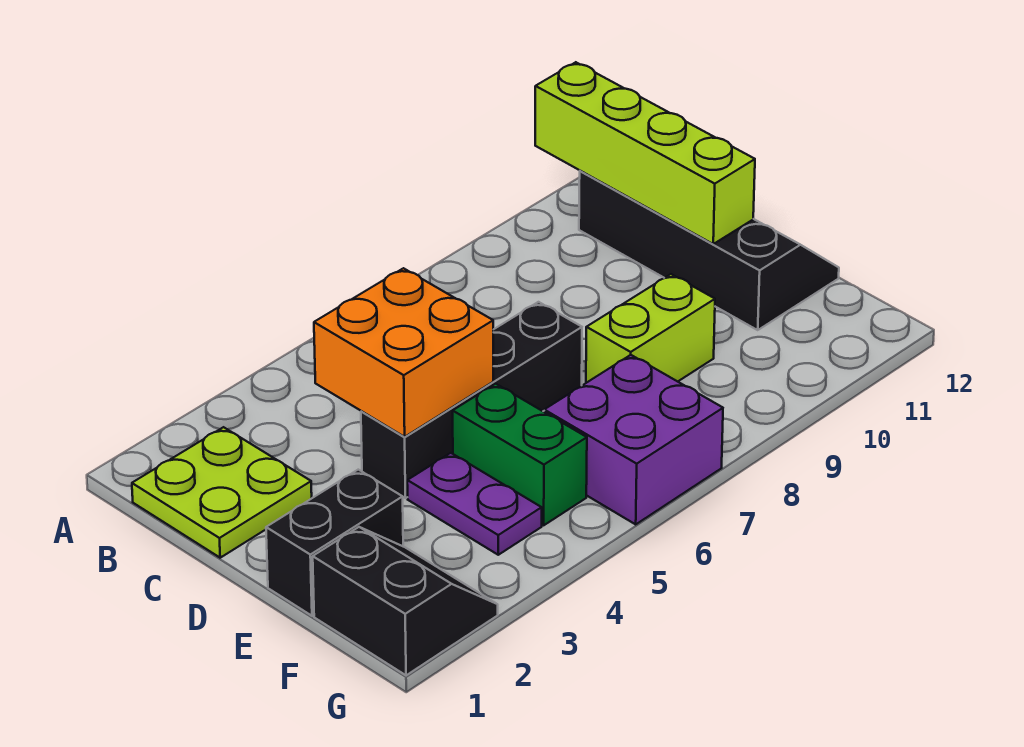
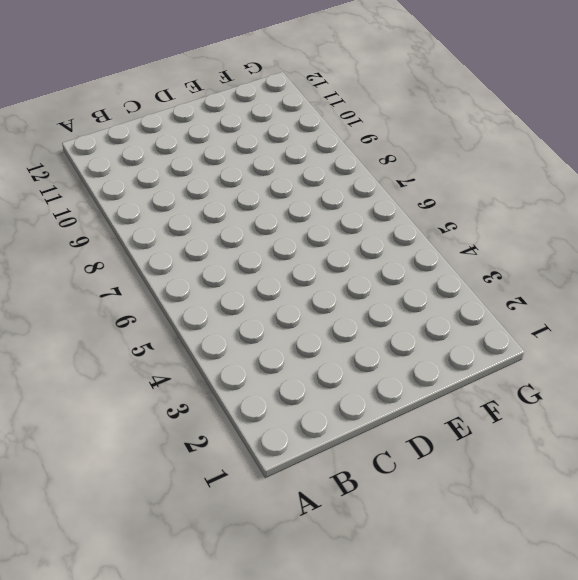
none -> lime plate B1:C2 level 1
none -> black slope B11:E12 level 1 top 11

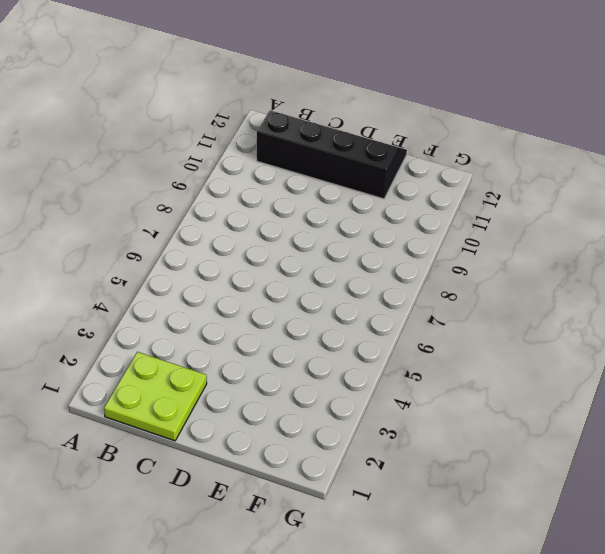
none -> black brick D4:D7 level 1
none -> black brick E1:E2 level 1

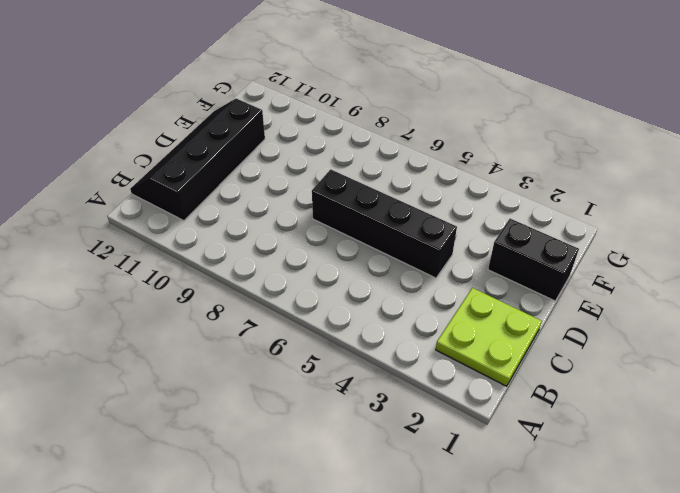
none -> purple plate E4:F4 level 1
none -> green brick E5:F5 level 1

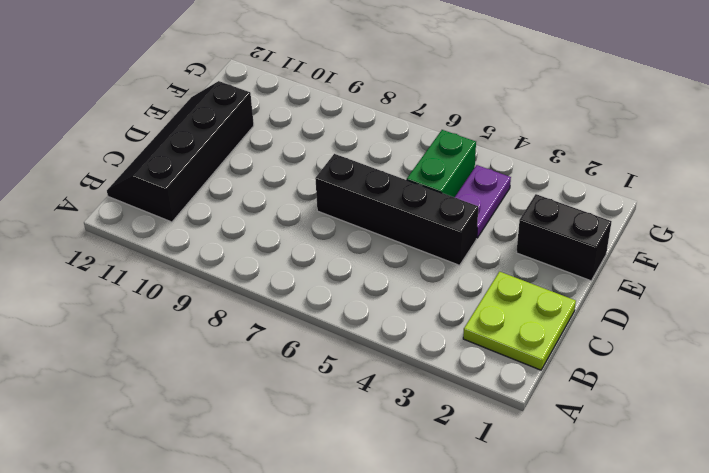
none -> lime brick E8:E9 level 1
none -> black slope F1:G2 level 1 top 1

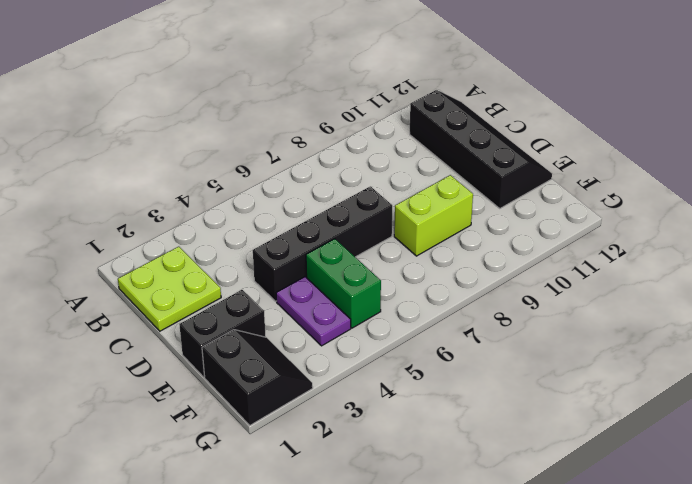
none -> purple brick F6:G7 level 1
none -> lime brick A11:D11 level 2

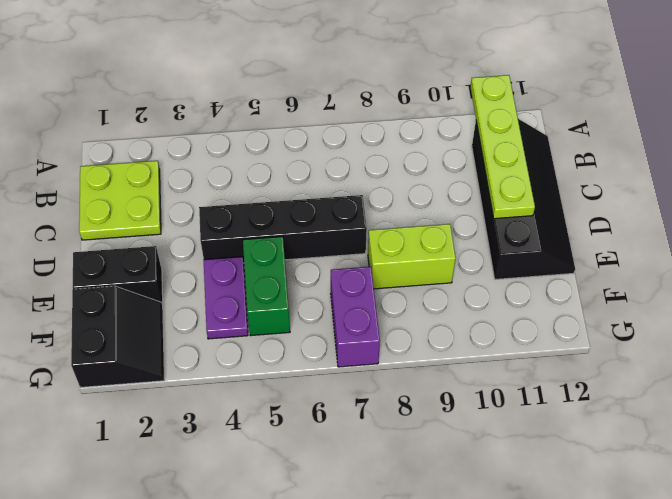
lime plate A11:D11 level 2 -> lime brick A11:D11 level 2
purple brick F7:G7 level 1 -> purple brick F6:G7 level 1
none -> orange brick C4:D5 level 2

